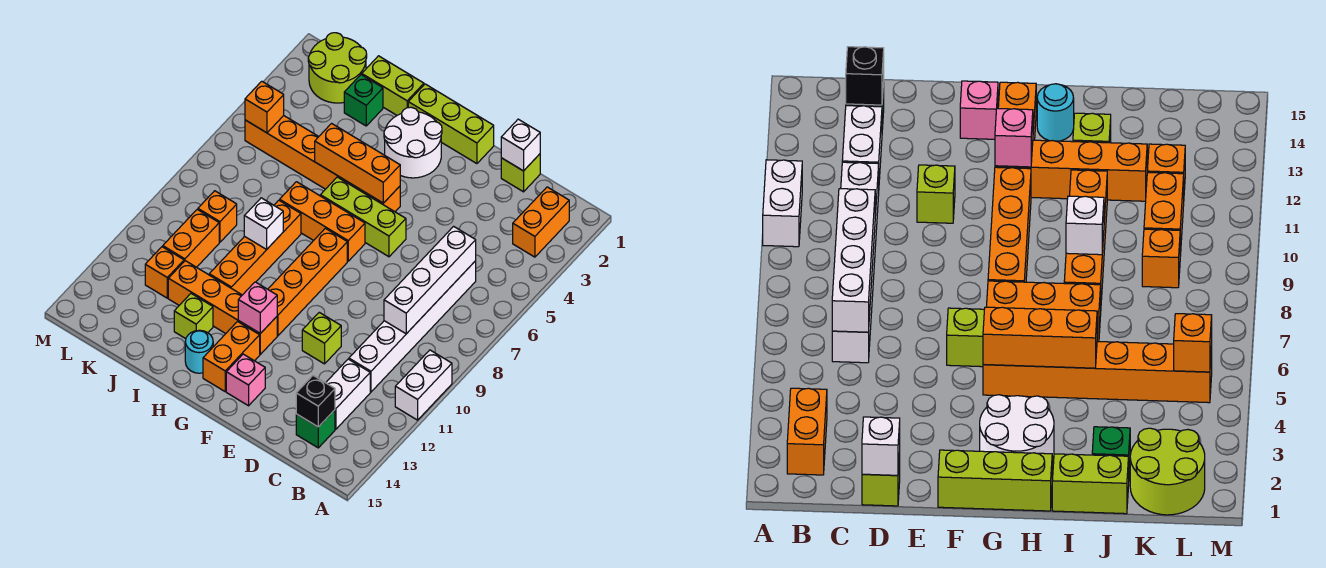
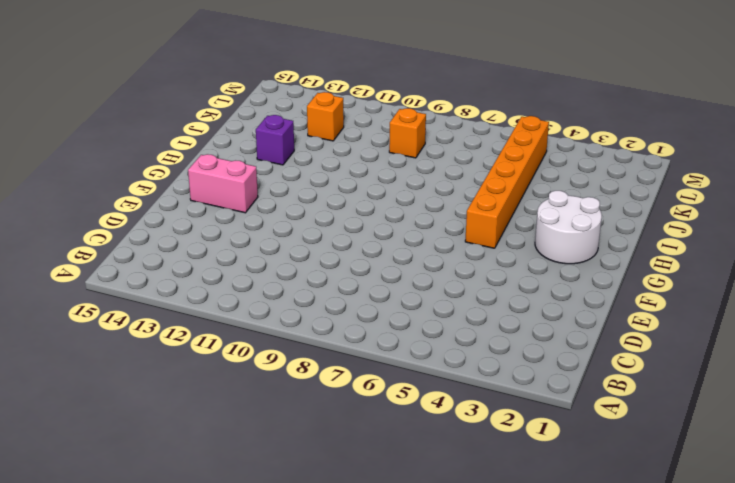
pink brick F13:F14 level 1 -> pink brick F14 level 1
purple brick I13 level 1 -> lime brick I13 level 1
none -> white brick A10:A11 level 1
none -> orange brick B2:B3 level 1
none -> white brick C6:C11 level 1
none -> white brick C12:C13 level 1

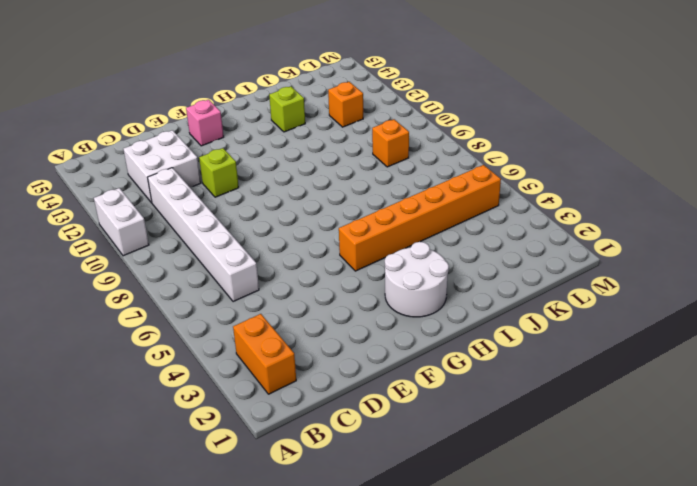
white brick C12:D13 level 1 -> white brick C12:C13 level 1
none -> green brick C14 level 1
none -> lime brick D1 level 1
none -> lime brick F1:H1 level 1
none -> lime brick F6:H6 level 1

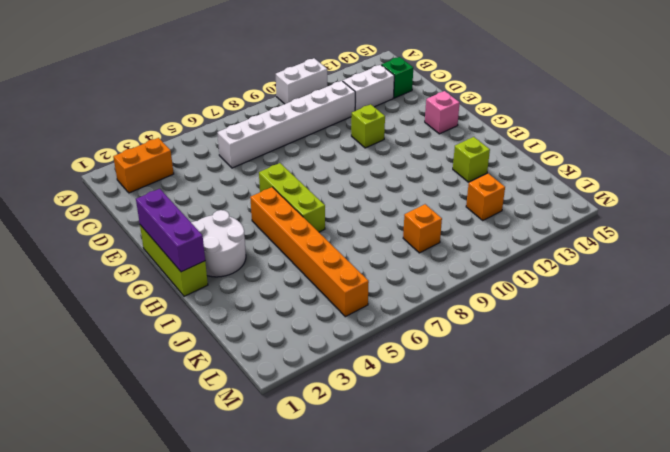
purple brick F1:H1 level 2 -> none
none -> lime brick D1 level 1
none -> orange brick G7:I7 level 1
none -> orange brick G8:G11 level 1
none -> orange brick G12:J12 level 1

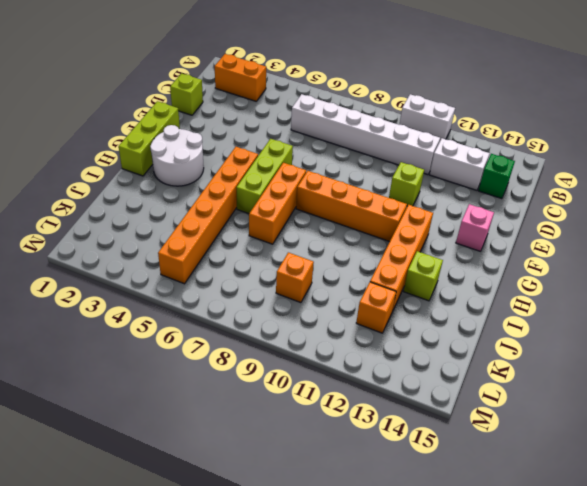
none -> orange brick G13:G14 level 1
none -> cyan round brick H14 level 1
none -> lime brick I1:J1 level 1
none -> orange brick I8:I11 level 1

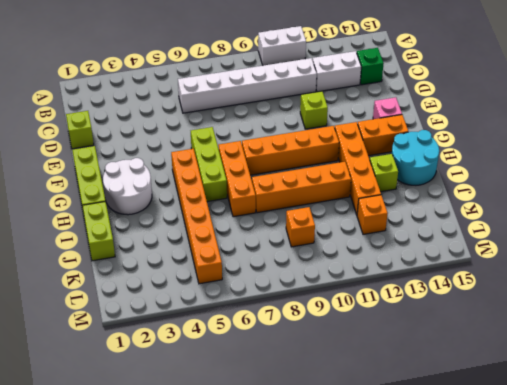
cyan round brick H14:I15 level 1 -> cyan round brick H14 level 1
none -> orange brick B2:B3 level 1
none -> green brick J2 level 1
none -> lime round brick K1:L2 level 1
none -> orange brick K10:K11 level 1

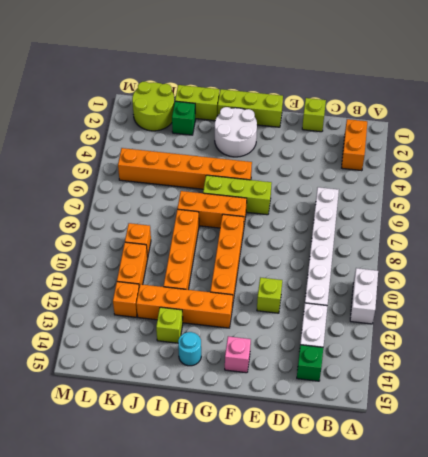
none -> orange brick G13:G14 level 1
none -> white brick C6:C9 level 2
none -> black brick C14 level 2
none -> white brick D1 level 2

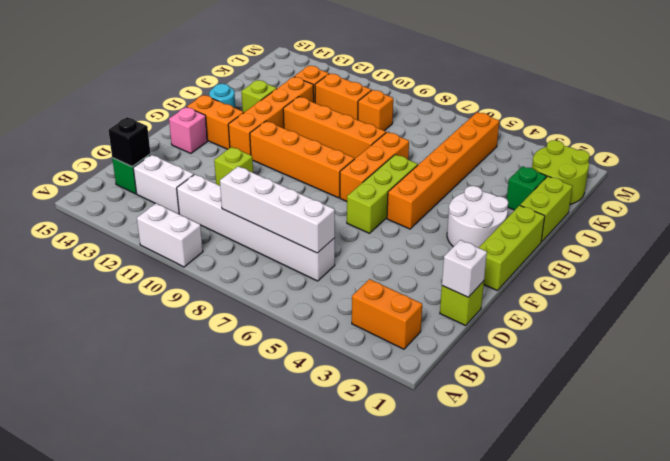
none -> orange brick G5:I5 level 2
none -> pink brick G12 level 2
none -> white brick I9 level 2
none -> orange brick L5 level 2

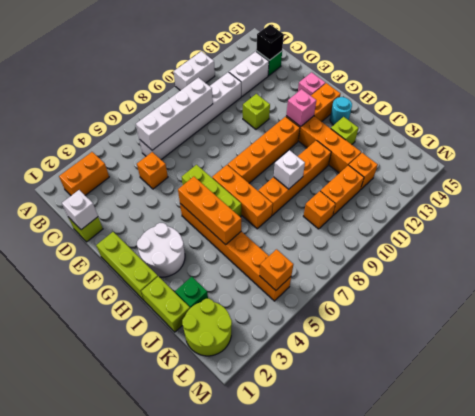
orange brick D5 level 1 -> none

